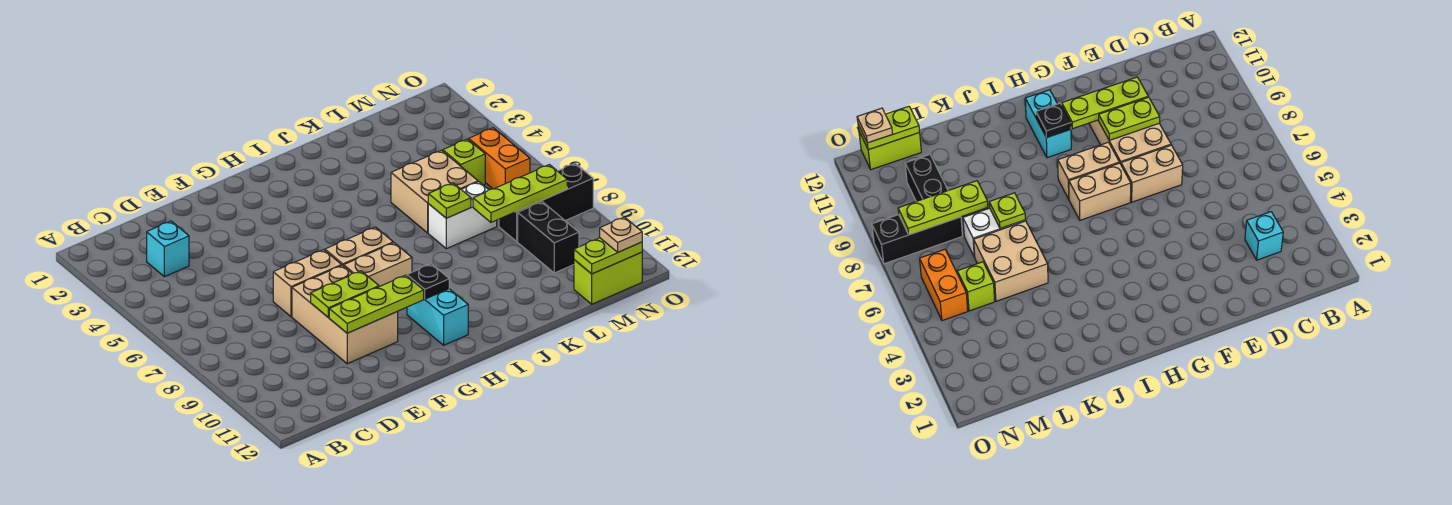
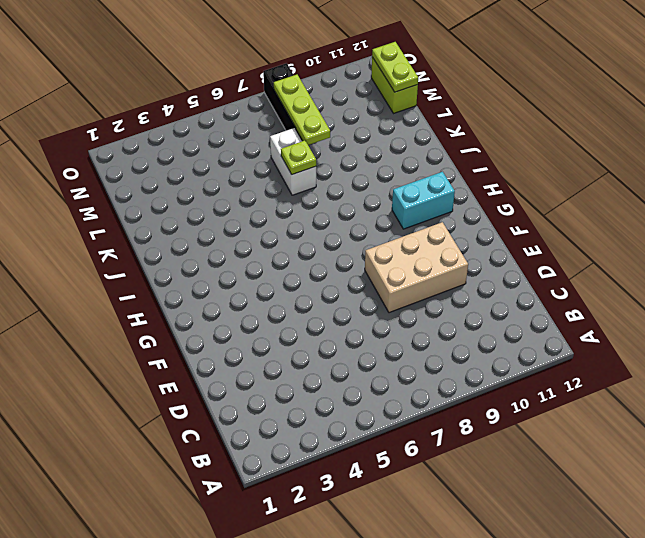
none -> cyan brick C3 level 1
none -> tan brick E7:F7 level 1
none -> tan brick G7:H7 level 1

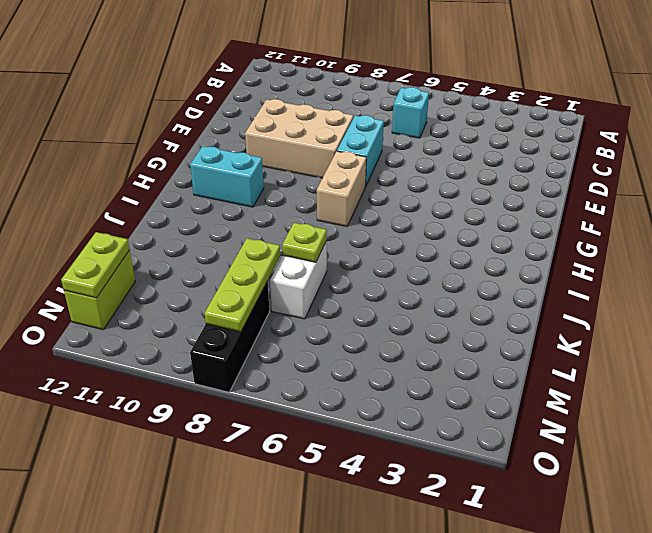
cyan brick C6 level 1 -> cyan brick C3 level 1
cyan brick E7:F7 level 1 -> tan brick E7:F7 level 1
none -> tan brick G8:H8 level 1
none -> tan brick K5:L6 level 1
none -> lime brick M5 level 1

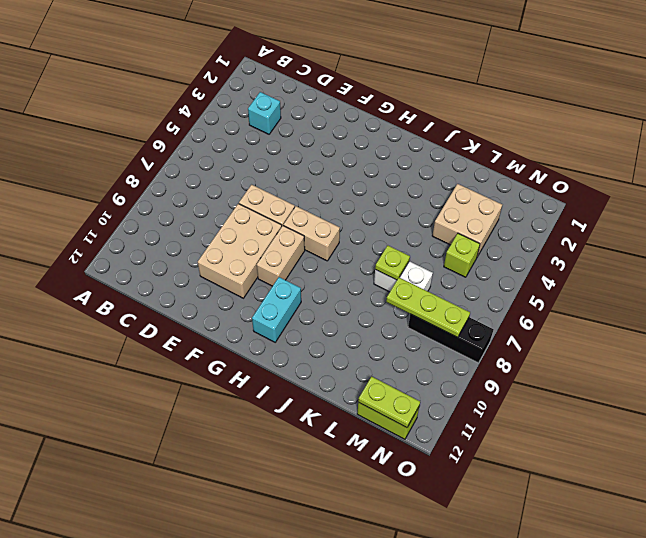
tan brick G8:G9 level 1 -> tan brick G8:H8 level 1
tan brick L3:M4 level 1 -> tan brick K5:L6 level 1
none -> black brick M9:M10 level 1
none -> orange brick N5:N6 level 1
none -> lime plate E9:F9 level 2

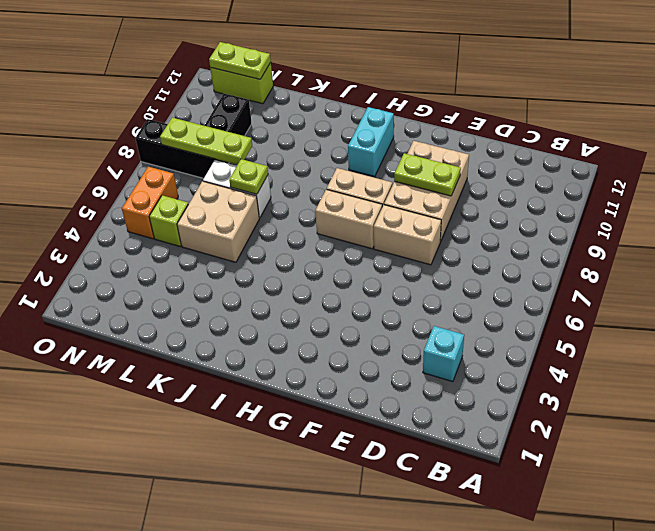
none -> lime plate E10:G10 level 2
none -> black plate H10 level 2
none -> tan plate N12 level 3

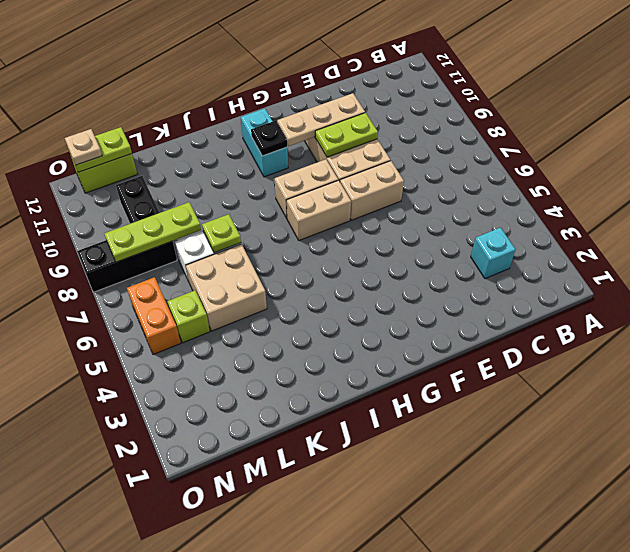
tan plate E10:G10 level 2 -> lime plate E10:G10 level 2

